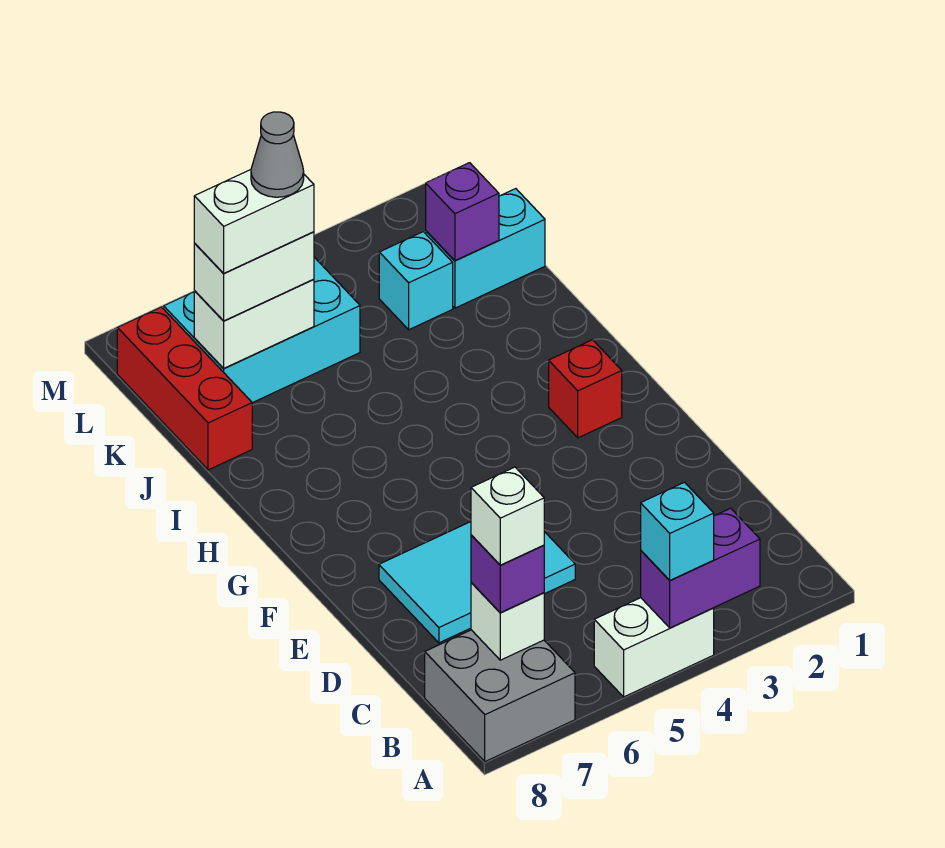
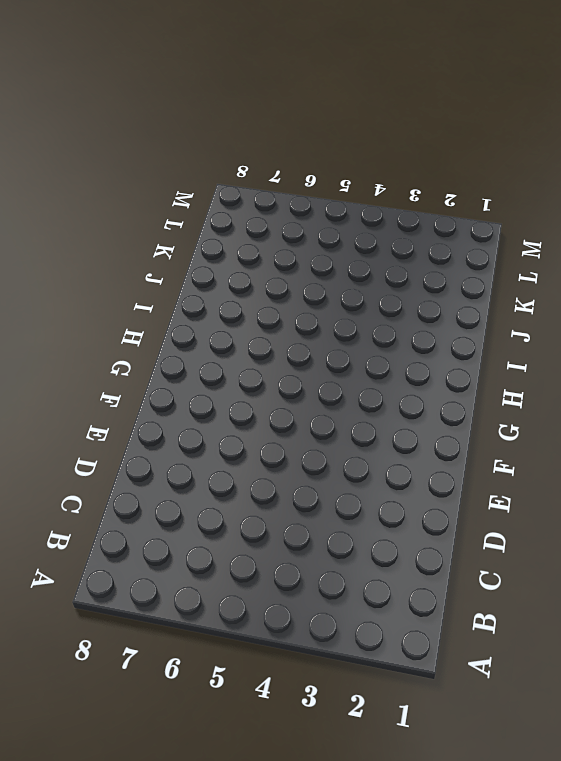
none -> white brick A4:A5 level 1
none -> grey brick A7:B8 level 1
none -> cyan tile D5:E7 level 1

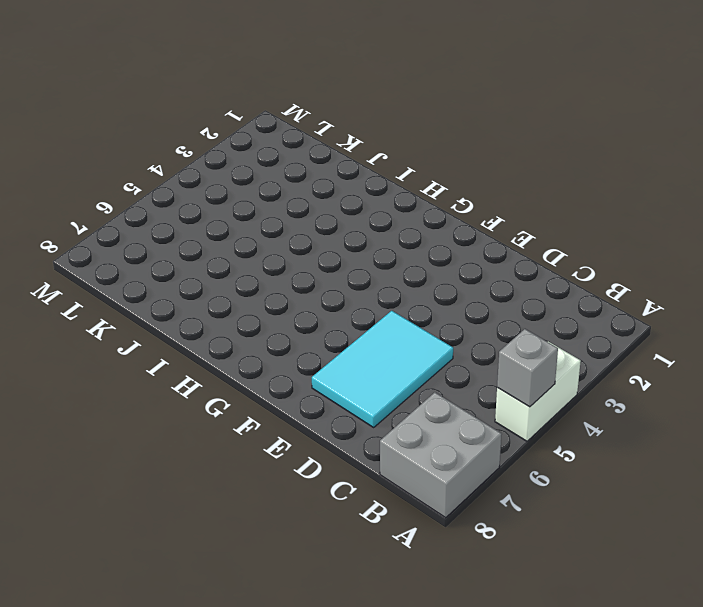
grey brick A5 level 2 -> none
none -> red brick G2 level 1
none -> red brick J8:L8 level 1
none -> cyan brick K1:K2 level 1

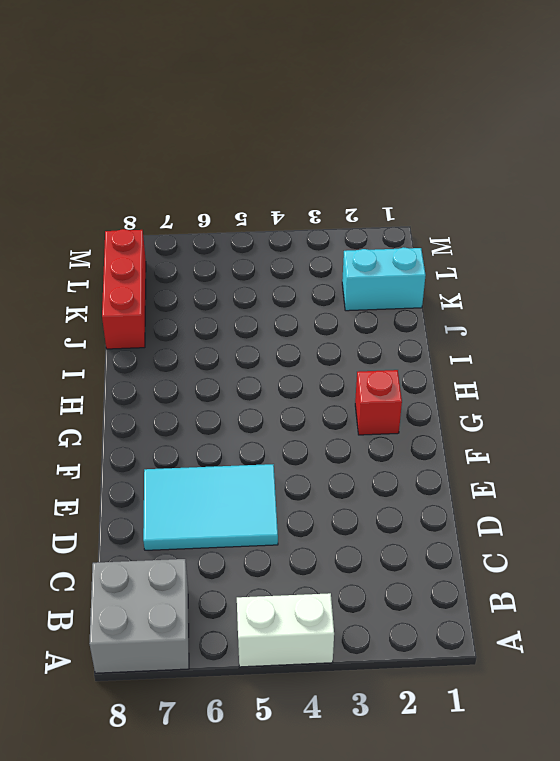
none -> cyan brick K3 level 1
none -> cyan brick K5:L7 level 1
none -> purple brick A3:A4 level 2

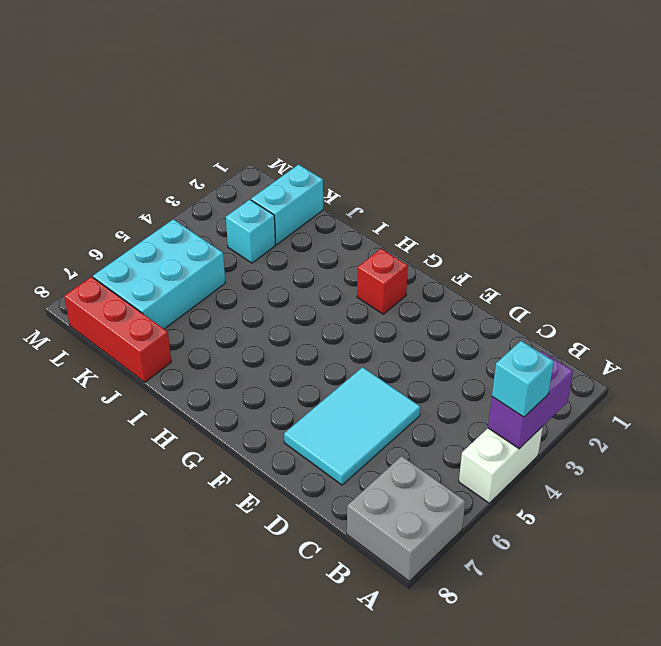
none -> white brick B7 level 2
none -> purple brick K2 level 2
none -> white brick K6:K7 level 2

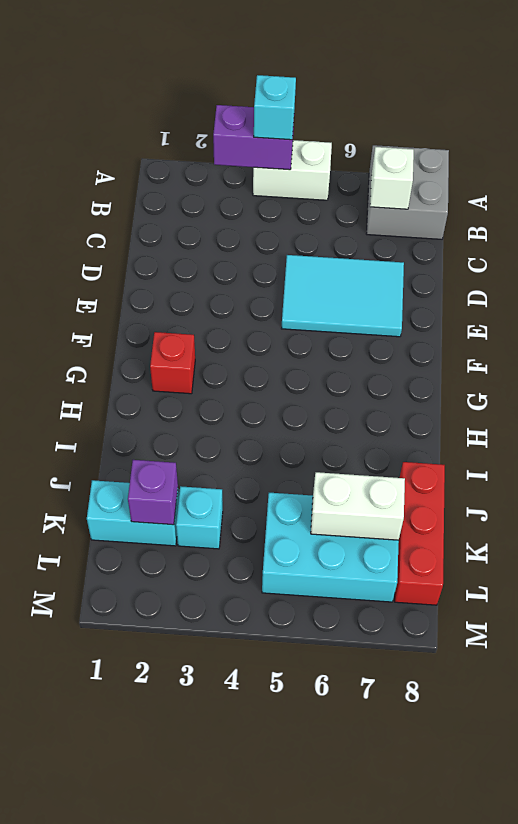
none -> purple brick B7 level 3
none -> white brick K6:K7 level 3
none -> white brick B7 level 4

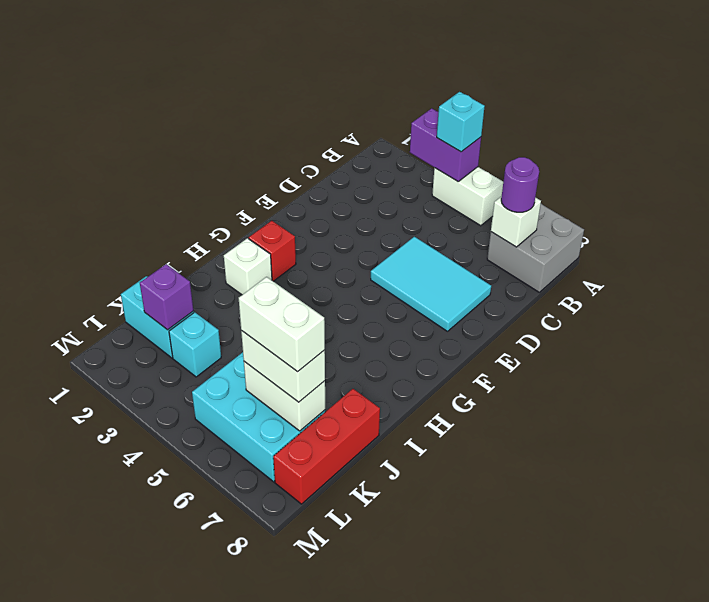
purple round brick B7 level 3 -> purple brick B7 level 3
white brick H2 level 1 -> white brick B7 level 4
none -> grey cone K6 level 5

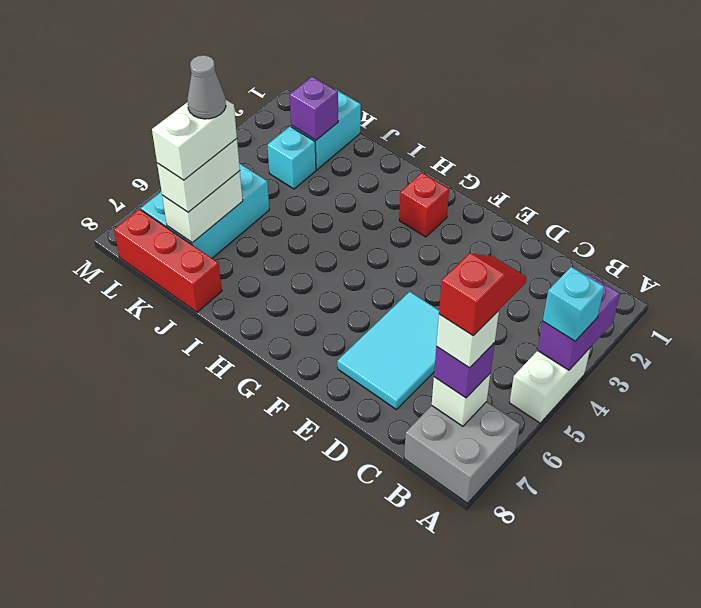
red slope B6:B7 level 5 top 7 -> none

